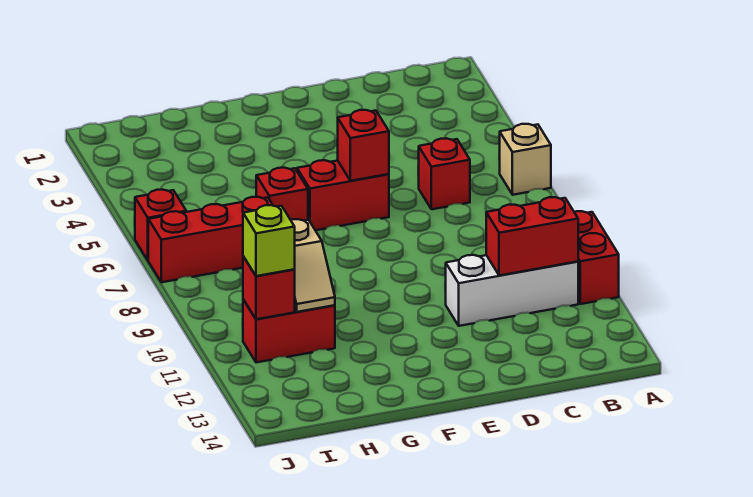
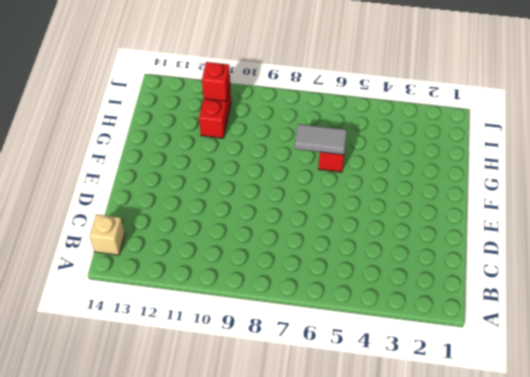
tan brick B14 level 1 -> tan brick A6 level 1
grey tile G6:G7 level 2 -> none
none -> red brick A10:A11 level 1
none -> white brick B11:D11 level 1
none -> red brick C6 level 1

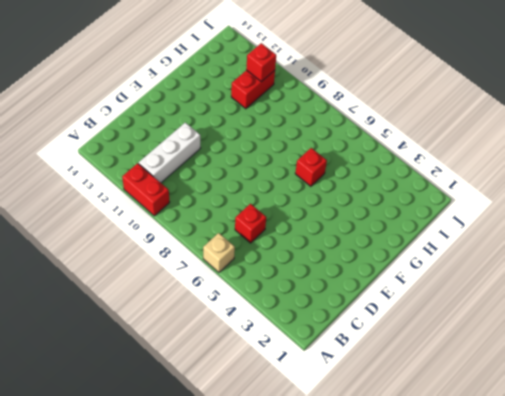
none -> red brick E6:F6 level 1
none -> red brick H7:J7 level 1
none -> red brick J6 level 1

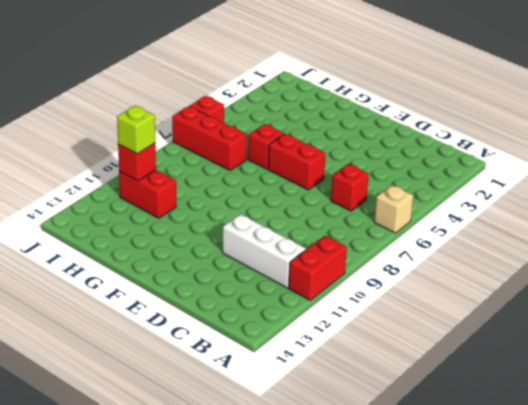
none -> red brick B11:C11 level 2
none -> red brick E6 level 2
none -> tan slope H10:H11 level 2 top 10

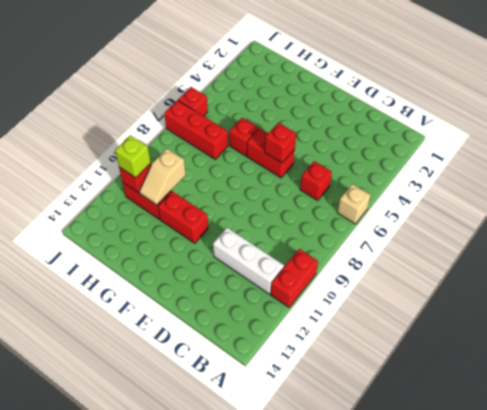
red brick F11:G11 level 1 -> red brick B11:C11 level 2

